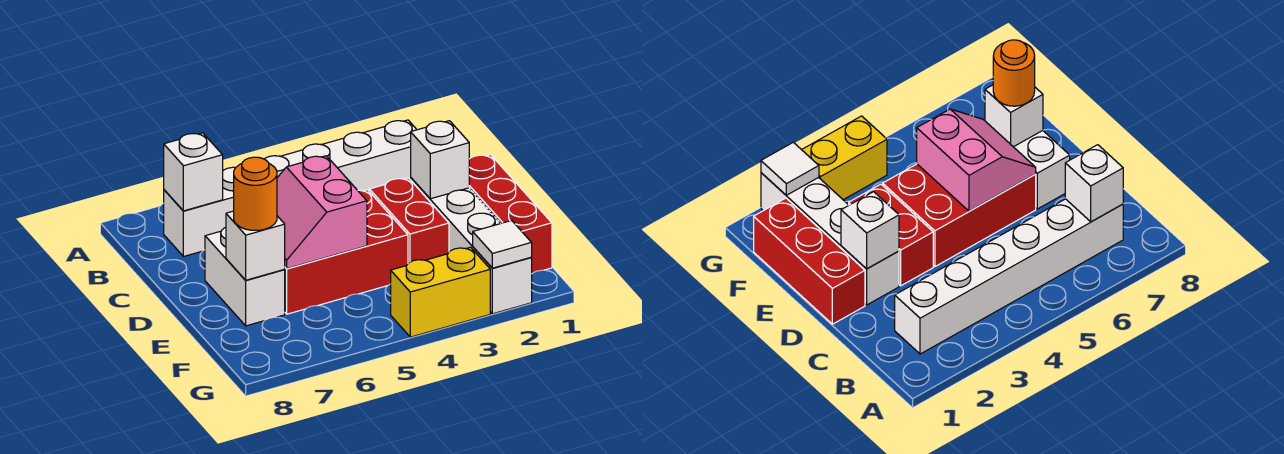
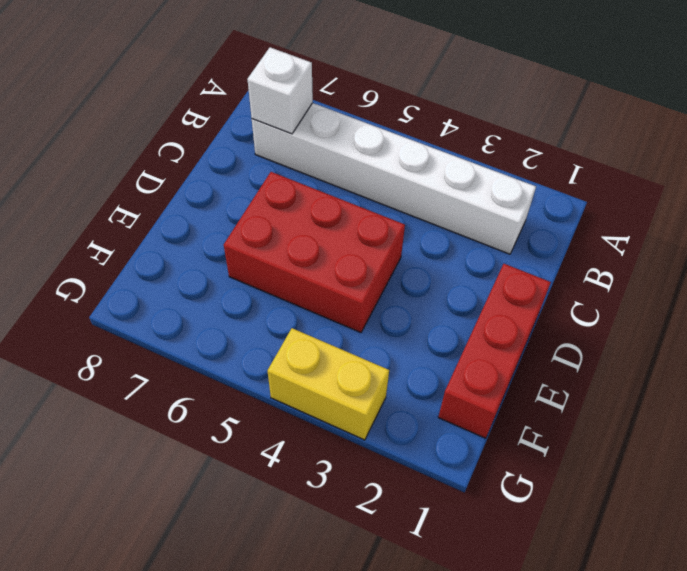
none -> white brick D2:G2 level 1
none -> red brick D3:E3 level 1
none -> white brick D7:E7 level 1

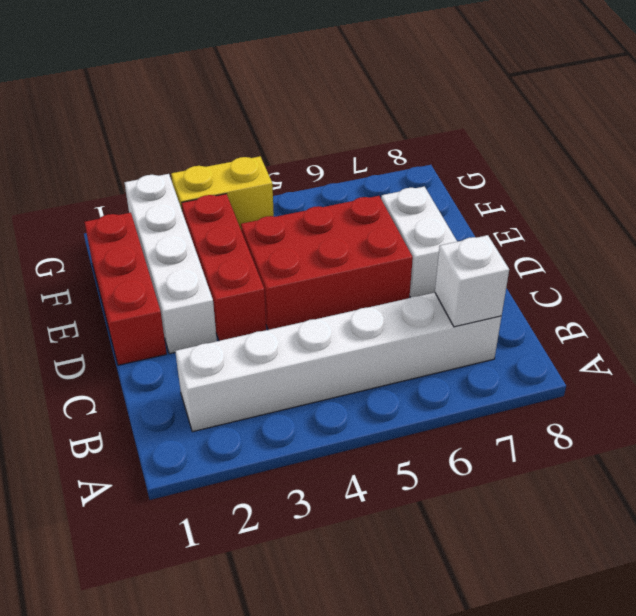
red brick D3:F3 level 1 -> red brick D3:E3 level 1
none -> white brick D2 level 2
none -> pink slope D5:E6 level 2 top 5
none -> white brick E7 level 2

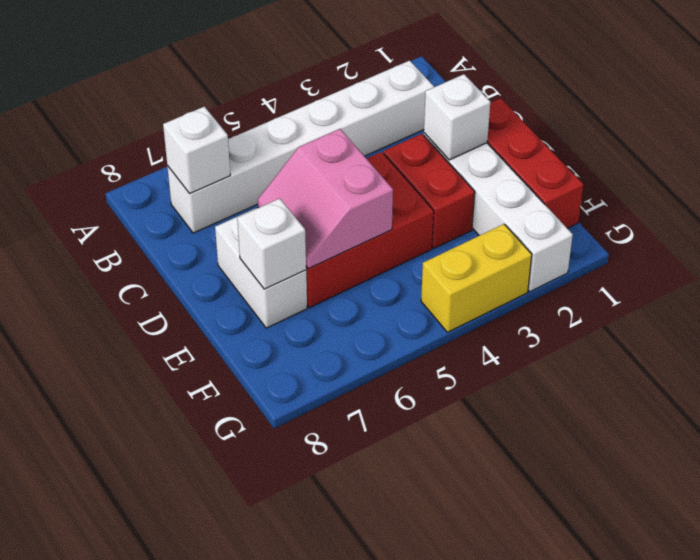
none -> white tile G2 level 2
none -> orange round brick E7 level 3

